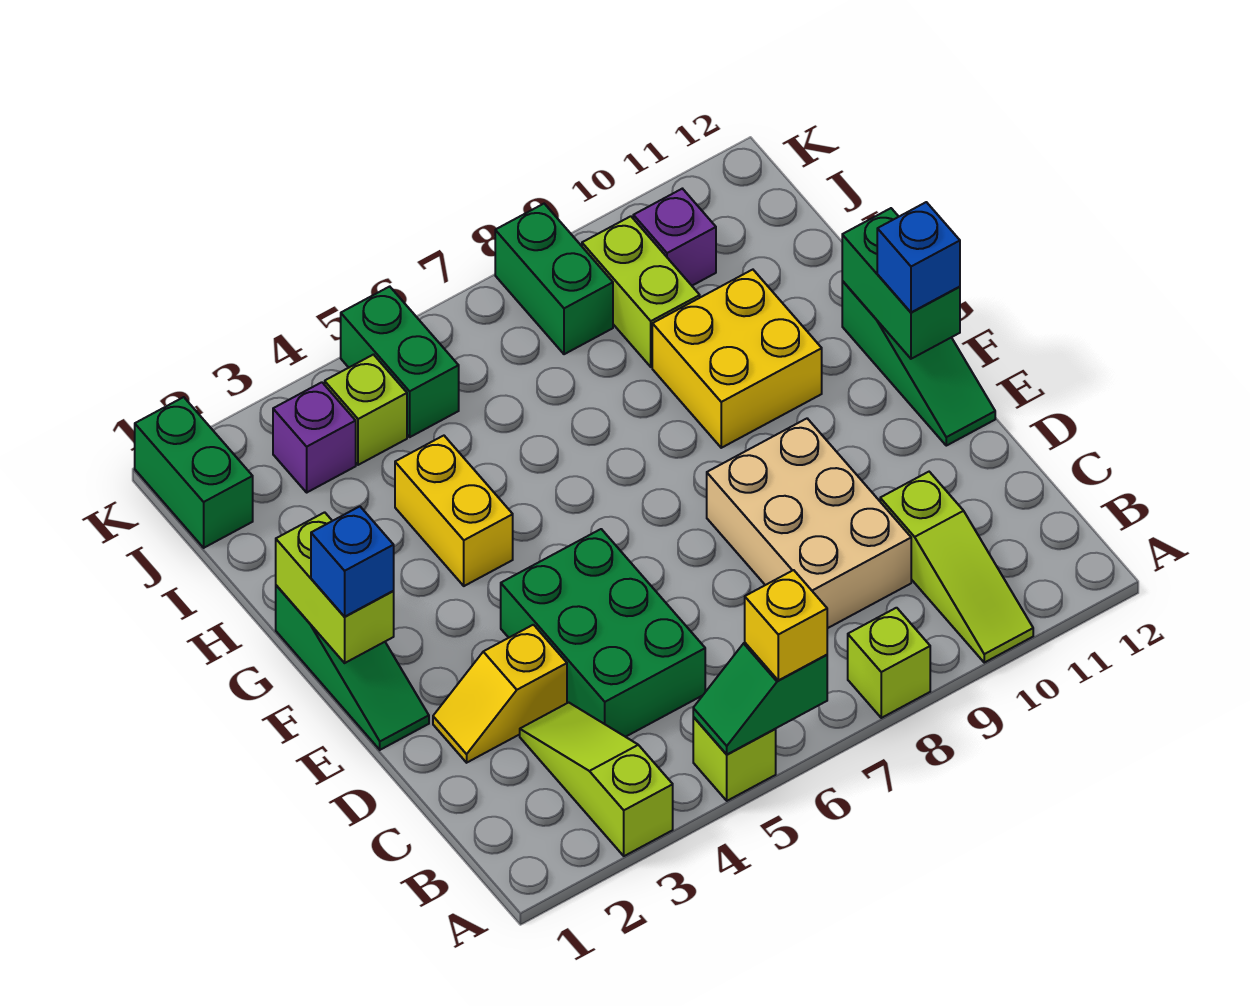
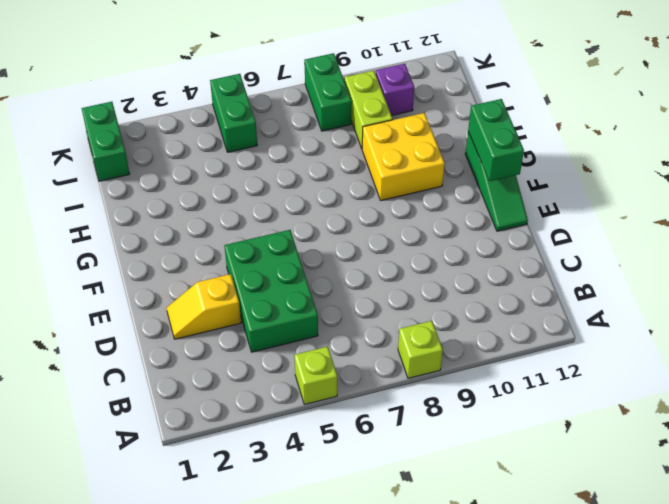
none -> lime slope A3:C3 level 1 top A
none -> lime slope A10:C10 level 1 top C
none -> tan brick C8:E9 level 1

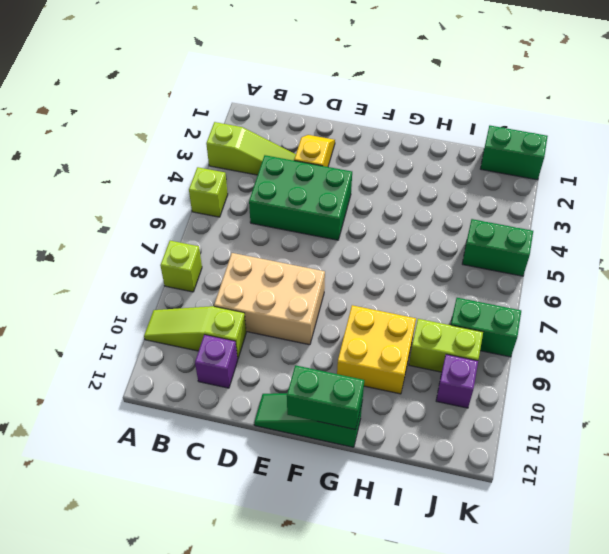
purple brick C11 level 1 -> purple brick J3 level 1
none -> green slope E1:G1 level 1 top G
none -> yellow brick G4:H4 level 1
none -> lime brick J4 level 1

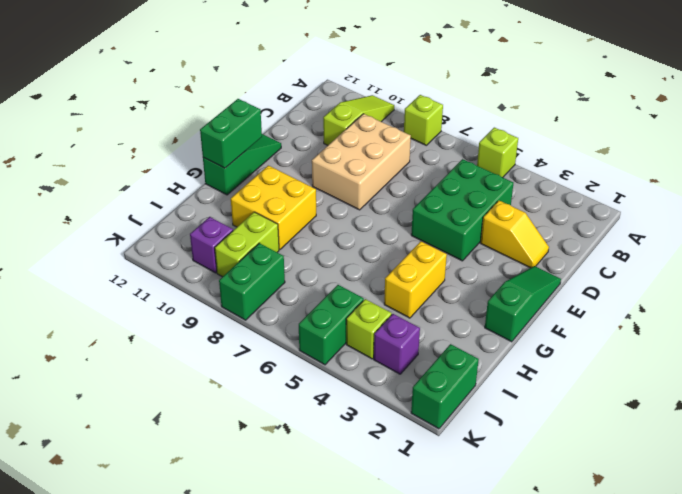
none -> lime slope A3:C3 level 1 top A
none -> green slope A5:A6 level 2 top 6
none -> lime brick F1:G1 level 2

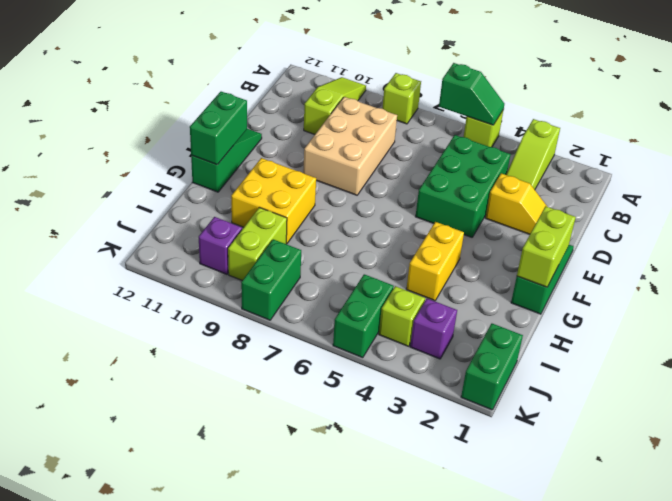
none -> yellow brick A6 level 3
none -> blue brick F1 level 3
none -> blue brick F12 level 3

